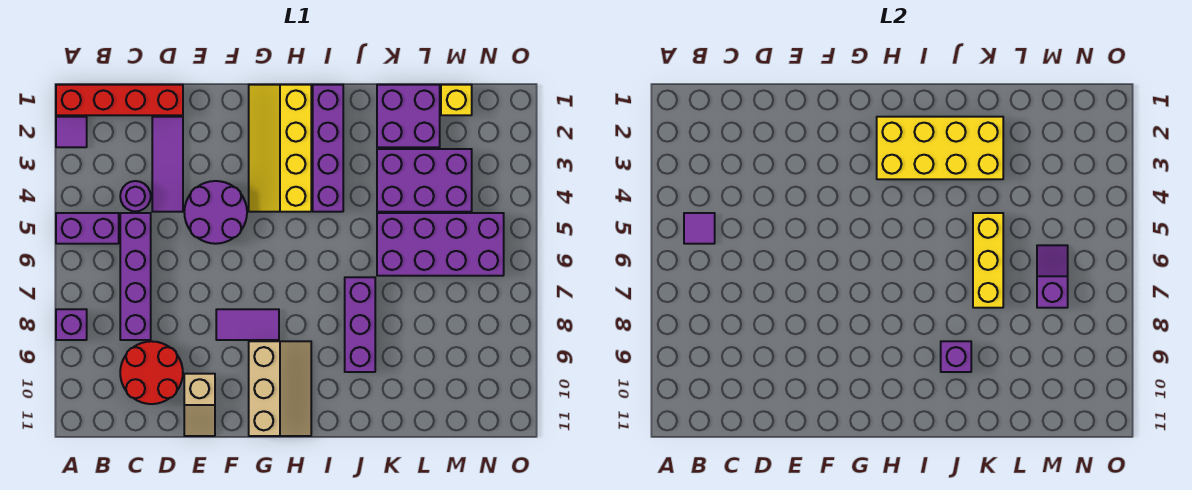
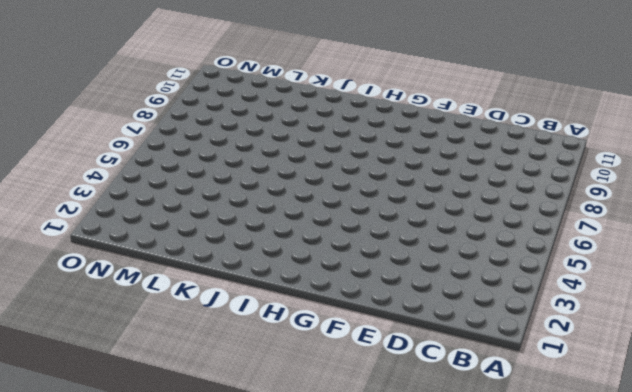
none -> red brick A1:D1 level 1
none -> purple tile A2 level 1
none -> purple brick A5:B5 level 1

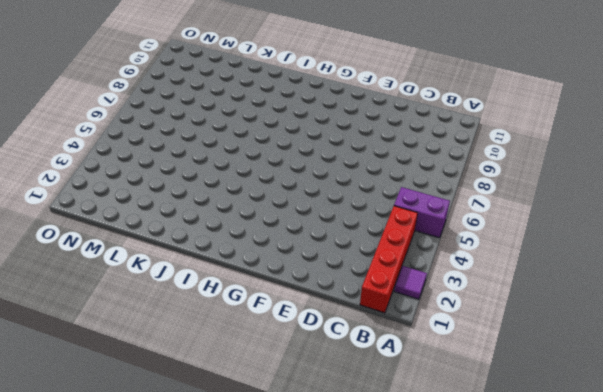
red brick B1:B4 level 1 -> red brick A1:D1 level 1
none -> purple brick A8 level 1
none -> purple round brick C4 level 1
none -> purple brick C5:C8 level 1

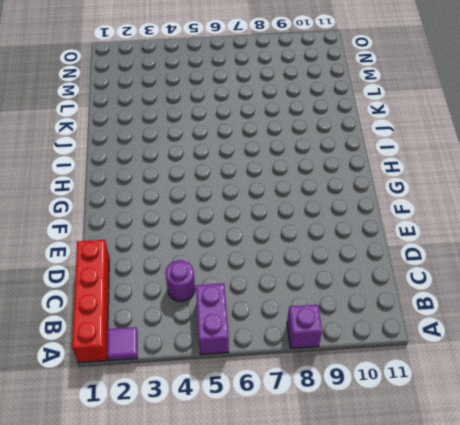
none -> purple brick C5:C8 level 1
none -> red round brick C9:D10 level 1
none -> purple tile D2:D4 level 1

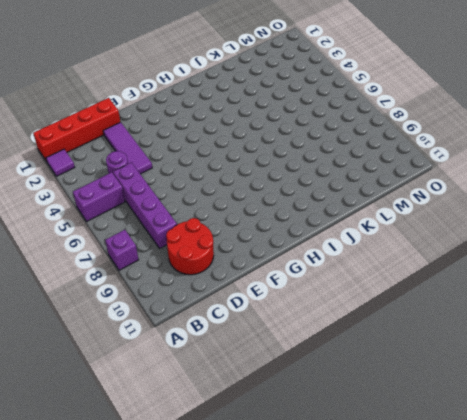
none -> purple round brick E4:F5 level 1
none -> tan slope E10:E11 level 1 top 10
none -> purple tile F8:G8 level 1

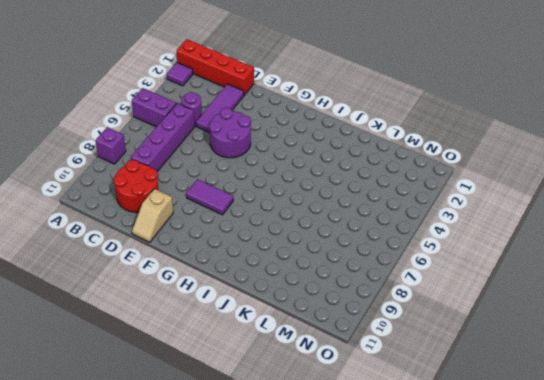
none -> yellow slope G1:H4 level 1 top H
none -> tan slope G9:H11 level 1 top G
none -> purple brick I1:I4 level 1

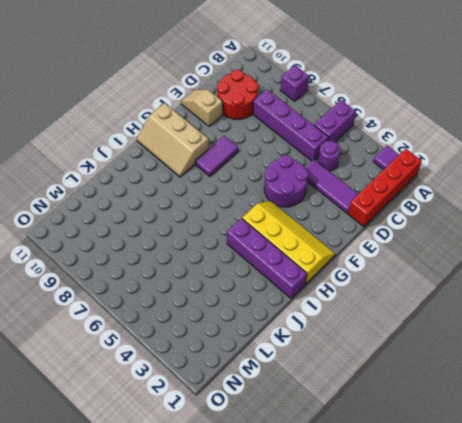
none -> purple brick J7:J9 level 1
none -> purple brick K1:L2 level 1
none -> purple brick K3:M4 level 1

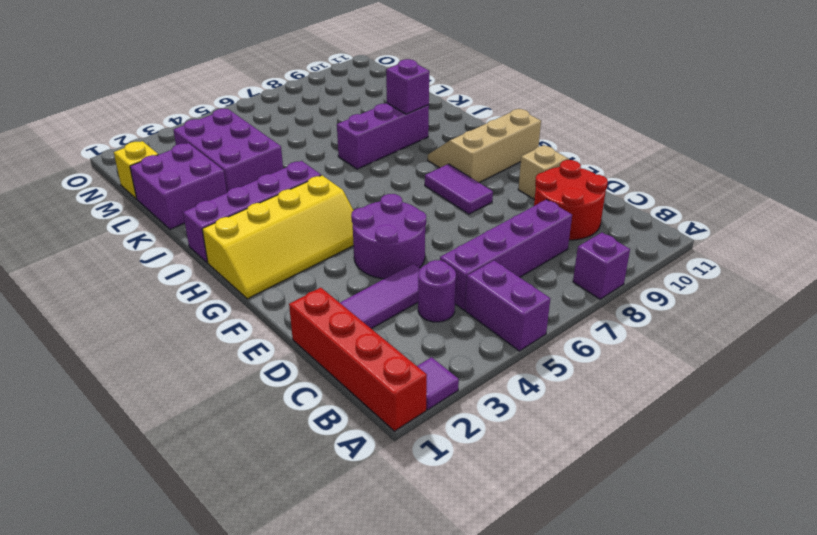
none -> purple brick K5:N6 level 1
none -> purple tile B5 level 2
none -> yellow brick H2:K3 level 2

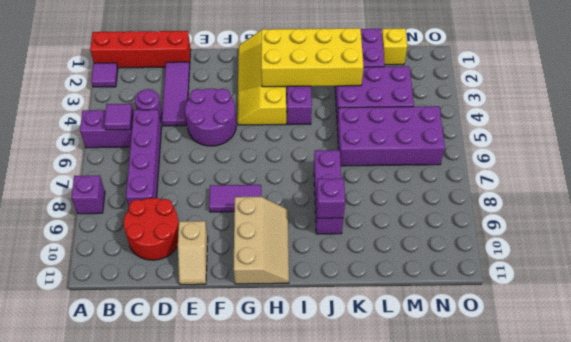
none -> yellow brick K5:K7 level 2
none -> purple slope M6:M7 level 2 top 7

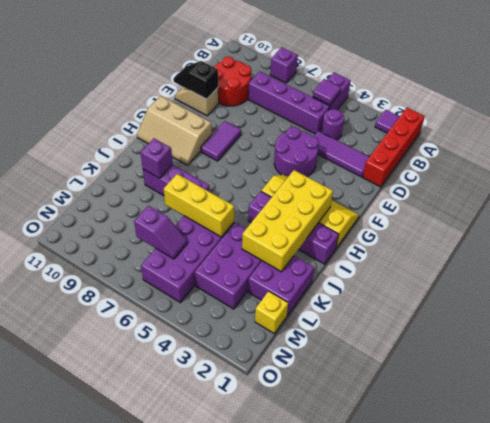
black slope E10:E11 level 2 top 10 -> none

